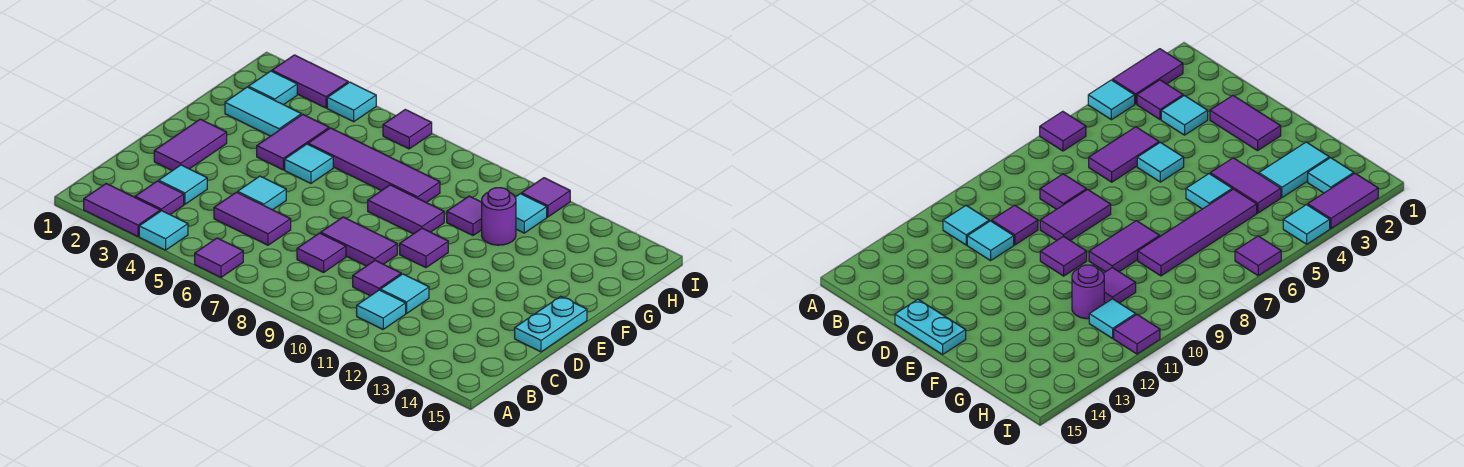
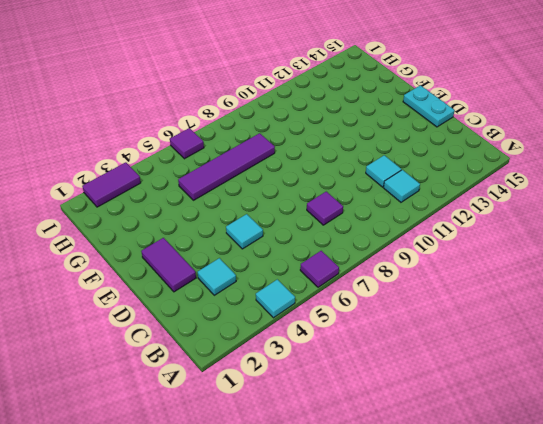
none -> purple tile A2:A3 level 1
none -> purple tile B3 level 1
none -> purple tile C5:C6 level 1

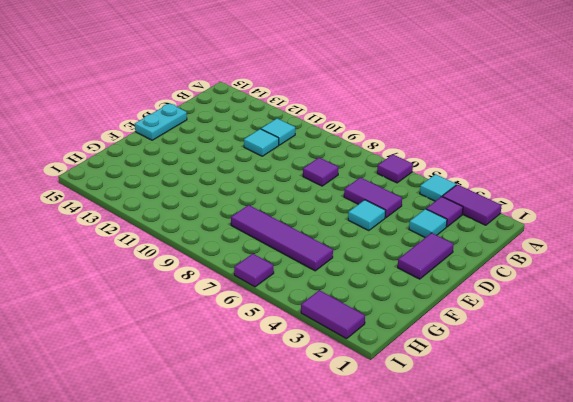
none -> purple tile C10 level 1
none -> purple tile D8:D9 level 1
none -> purple tile E10 level 1

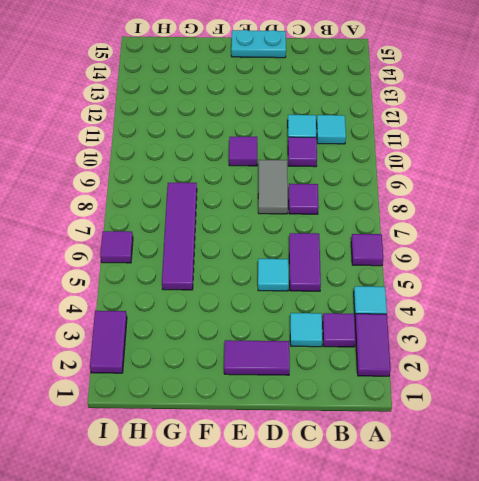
grey tile D8:D9 level 1 -> purple tile D8:D9 level 1
none -> purple tile F4:G4 level 1
none -> cyan tile F5 level 1
none -> purple tile F8:F9 level 1

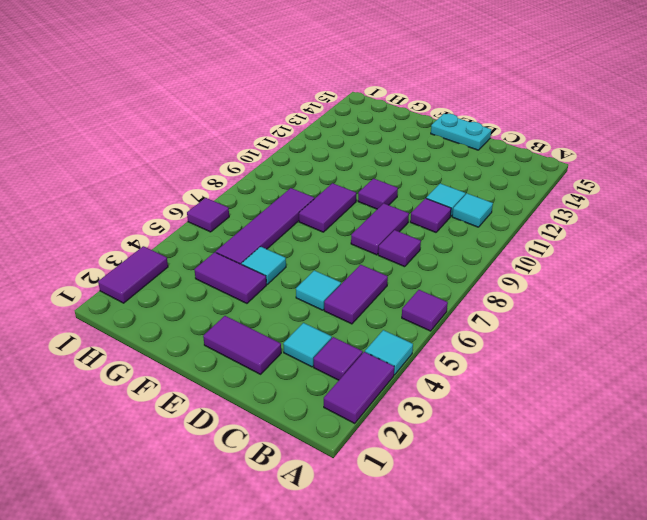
none -> cyan tile G2:G3 level 1
none -> purple tile G10 level 1
none -> purple round brick G11 level 1

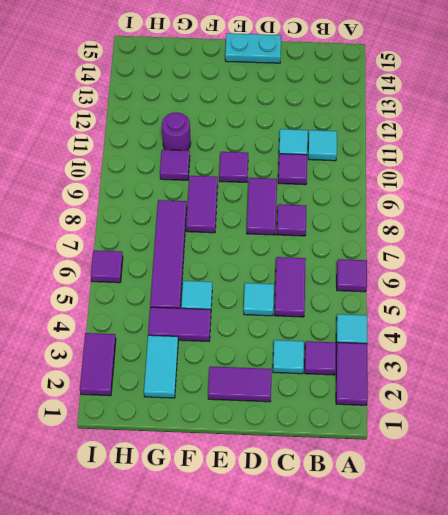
none -> cyan tile H2 level 1
none -> cyan tile H11 level 1
none -> cyan tile I4 level 1

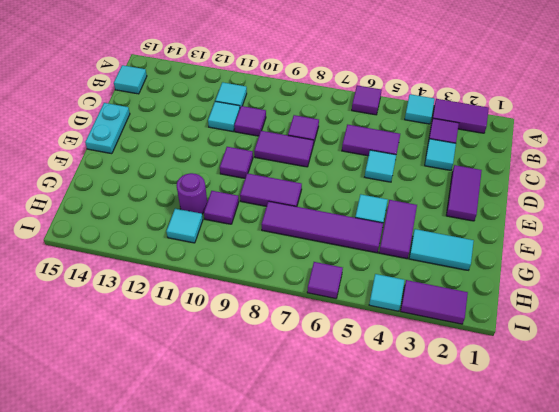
cyan tile B15 level 1 -> cyan tile H2 level 1
none -> purple tile I11 level 1

